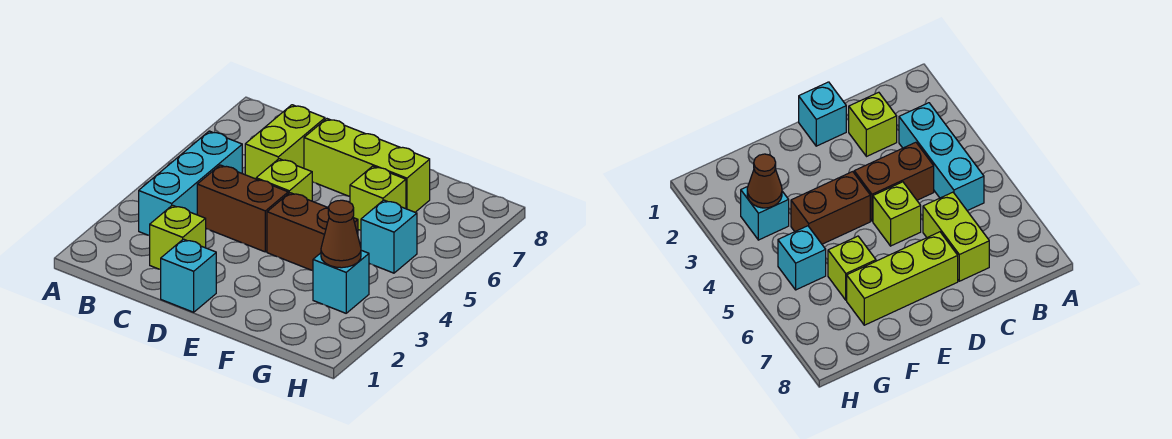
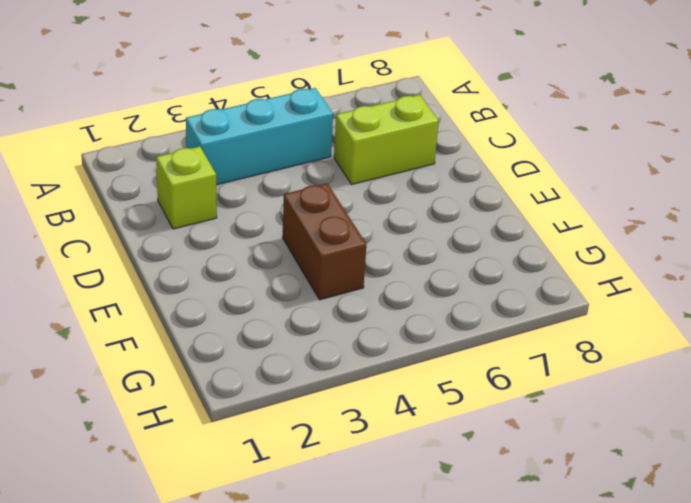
none -> brown brick C4:D4 level 1
none -> cyan brick D1 level 1
none -> lime brick D5 level 1

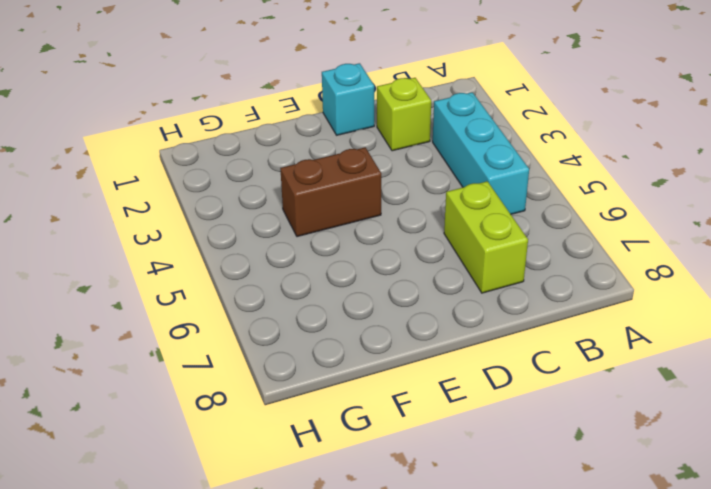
none -> brown brick C4:D4 level 1
none -> lime brick D5 level 1
none -> lime brick D7:F7 level 1

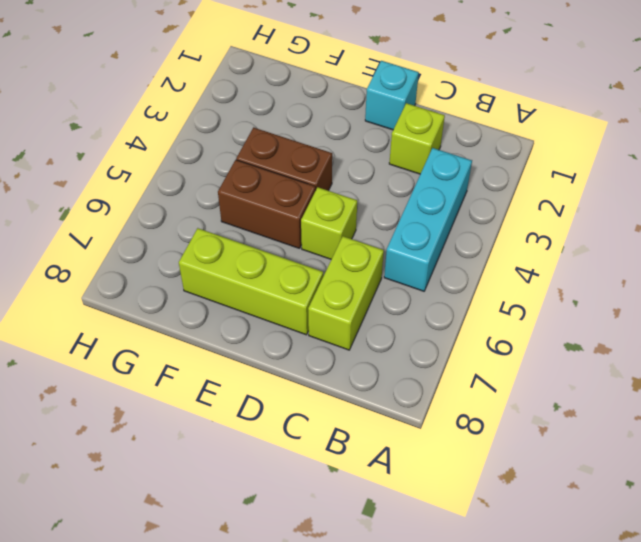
brown brick E5:F5 level 1 -> brown brick C4:D4 level 1
none -> lime brick F6 level 1
none -> cyan brick G3 level 1
none -> cyan brick G5 level 1

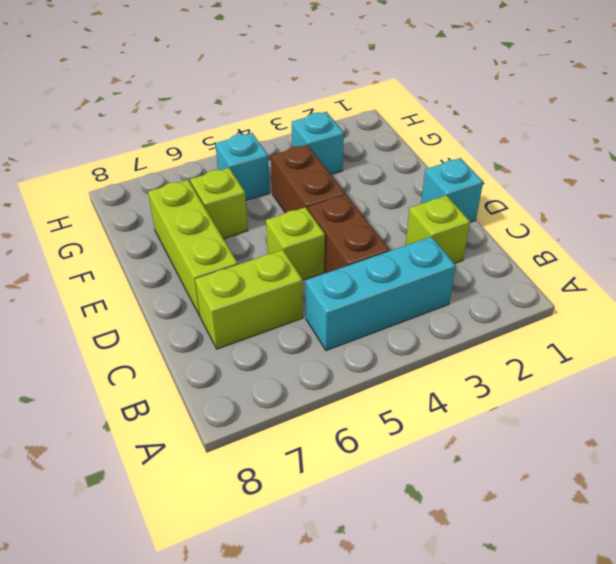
none -> brown cone G3 level 2

